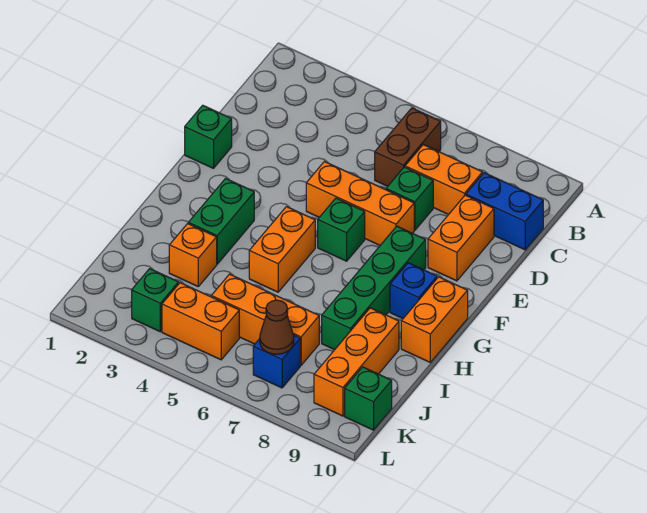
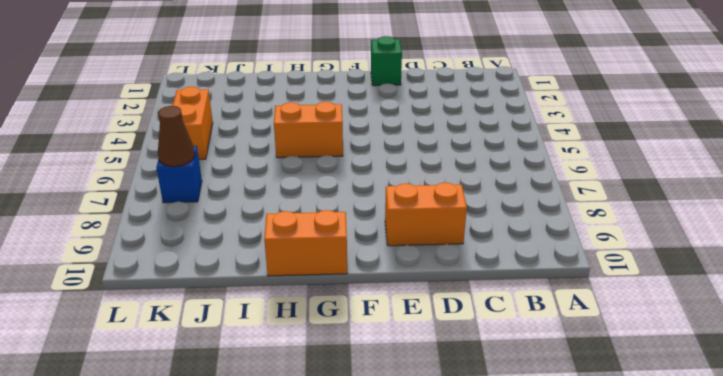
none -> brown brick B6:C6 level 1
none -> orange brick C7:C8 level 1
none -> blue brick C9:C10 level 1

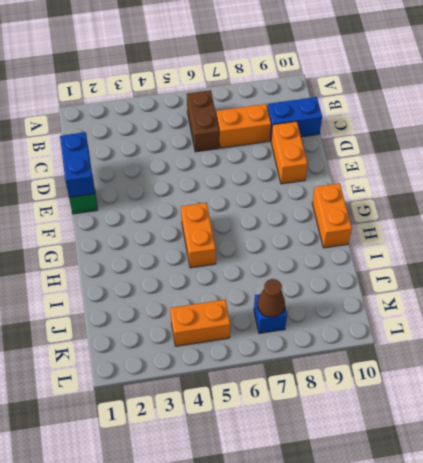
blue brick D1:E1 level 2 -> none
none -> green brick D7 level 1
none -> orange brick E5:E7 level 1
none -> green brick F6 level 1

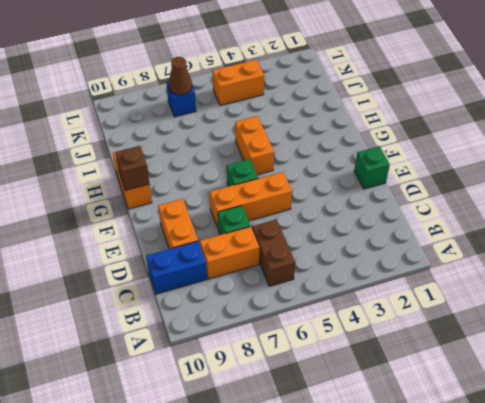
brown brick G10 level 2 -> none
none -> green brick F8:I8 level 1
none -> green brick G3:H3 level 1
none -> blue brick G9 level 1

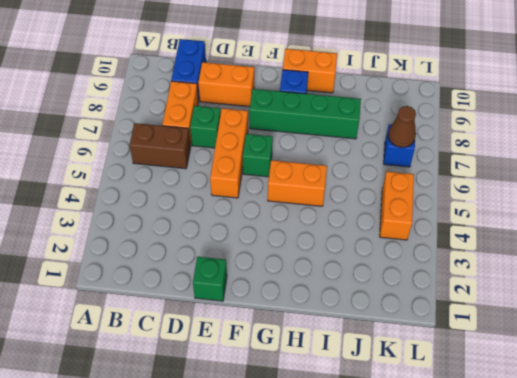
none -> green brick G3:H3 level 1
none -> orange brick I3 level 1
none -> orange brick I9:K9 level 1

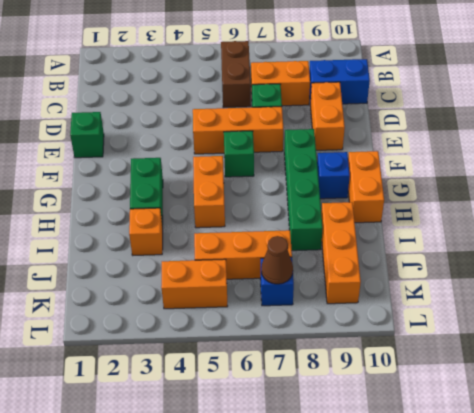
none -> green brick K3 level 1
none -> green brick K10 level 1

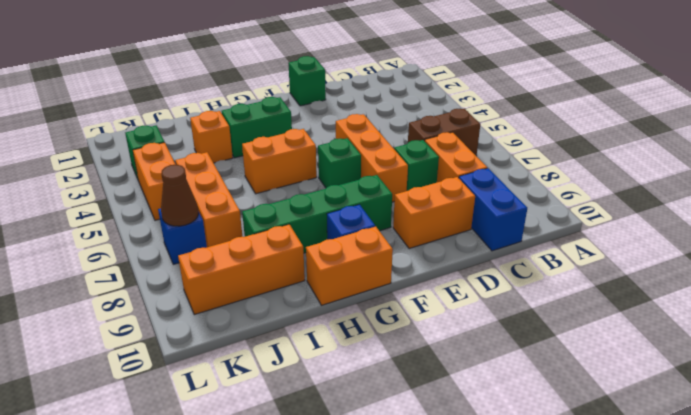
none -> green brick K10 level 1

